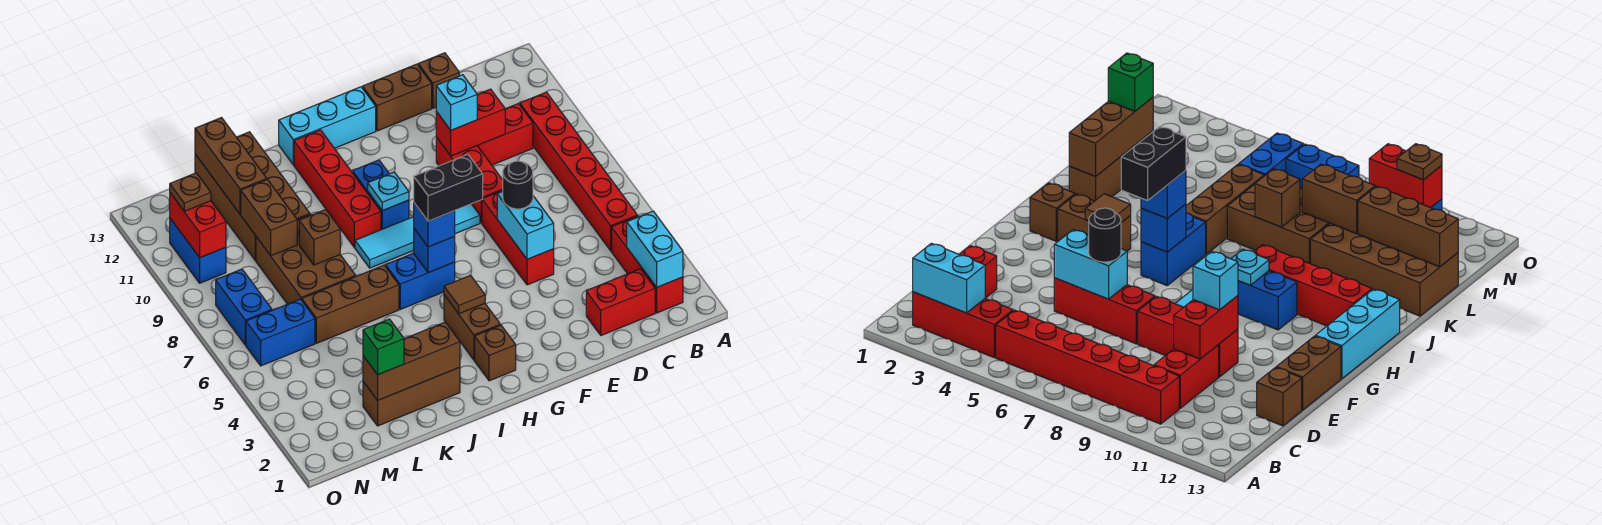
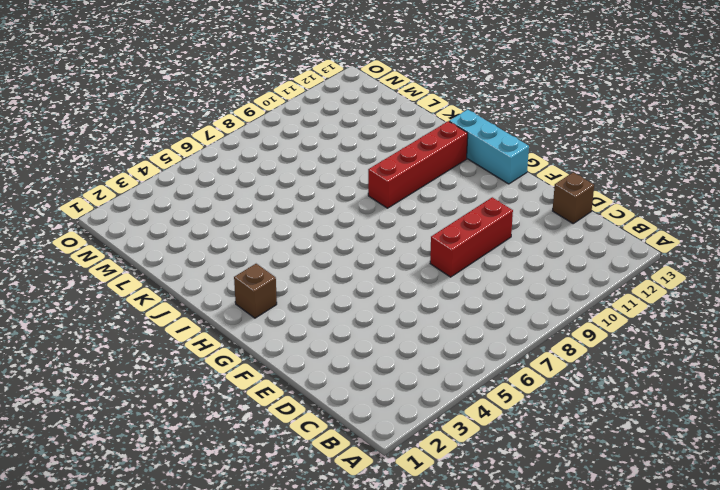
none -> red brick B2:B4 level 1
none -> red brick B5:B10 level 1
none -> red brick C2:D2 level 1
none -> red brick C10:D10 level 1

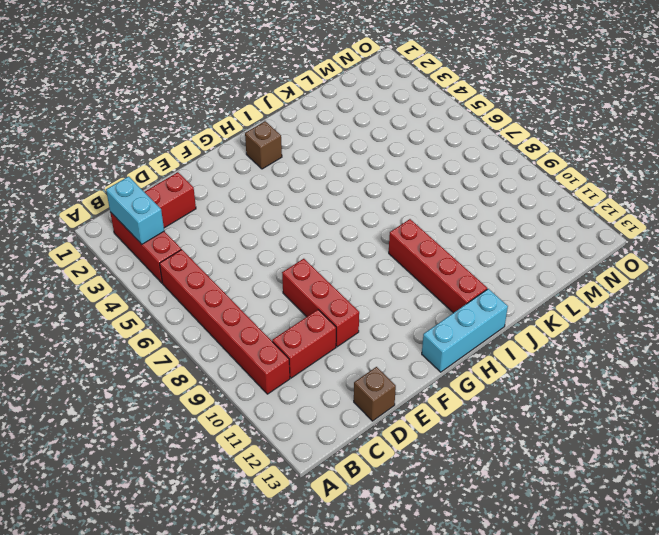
none -> red brick E5:E7 level 1
none -> brown brick E13:F13 level 1
none -> cyan tile F8:I8 level 1
none -> brown brick H3:H4 level 1

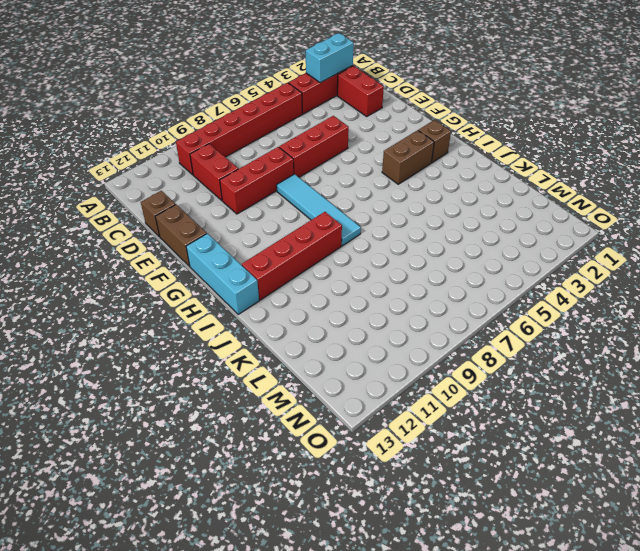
none -> blue brick H6:I6 level 1
none -> blue brick H9:H10 level 1
none -> brown brick J2:L2 level 1
none -> brown brick J6:L6 level 1

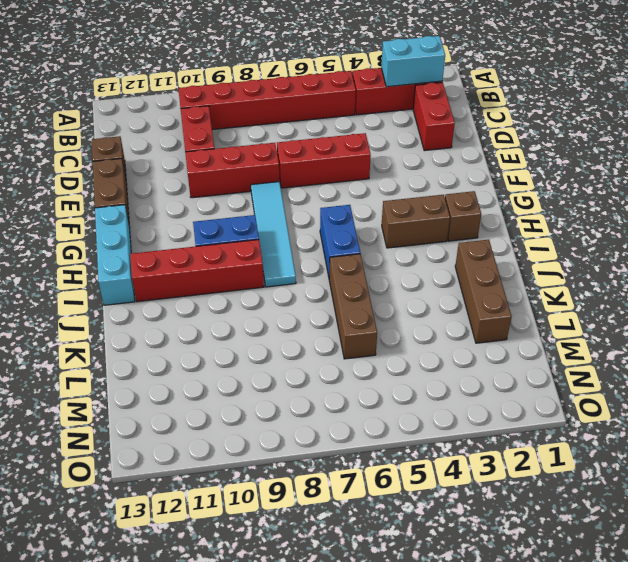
none -> brown brick K7:L9 level 1
none -> brown brick K10:L13 level 1
none -> blue brick M6:N6 level 1
none -> blue brick N7:N8 level 1

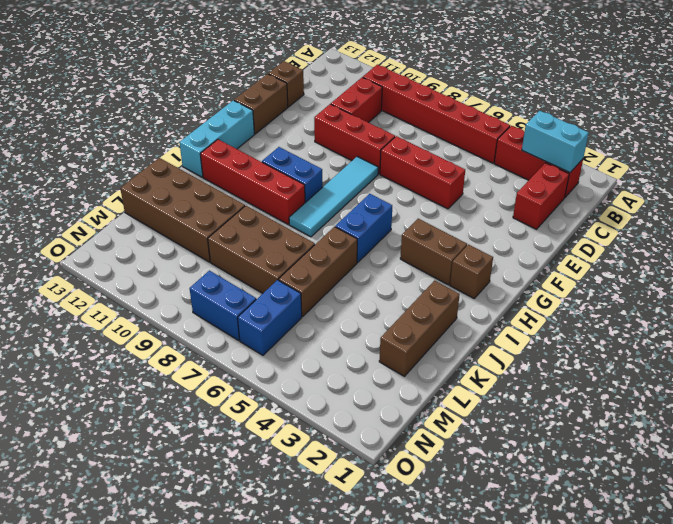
none -> blue brick N10:N11 level 1
none -> red brick D10:E10 level 2
none -> cyan brick E5:E6 level 2
none -> brown tile H4 level 2

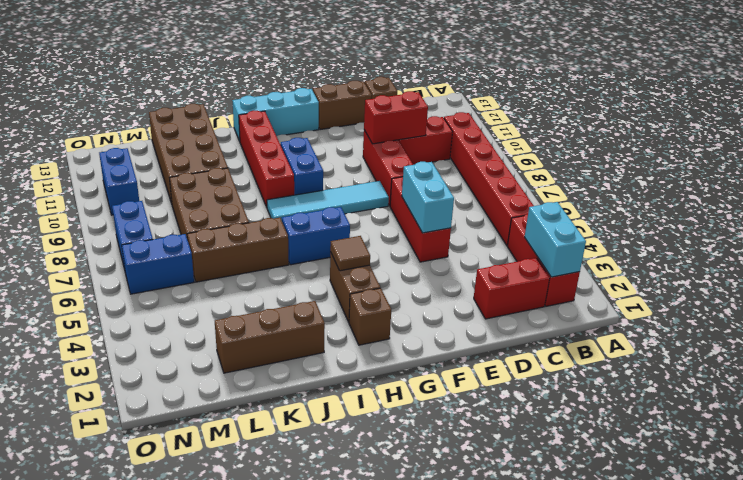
none -> blue brick H6 level 2
none -> cyan plate H9 level 2
none -> brown brick J2:L2 level 2
none -> brown brick K8 level 2

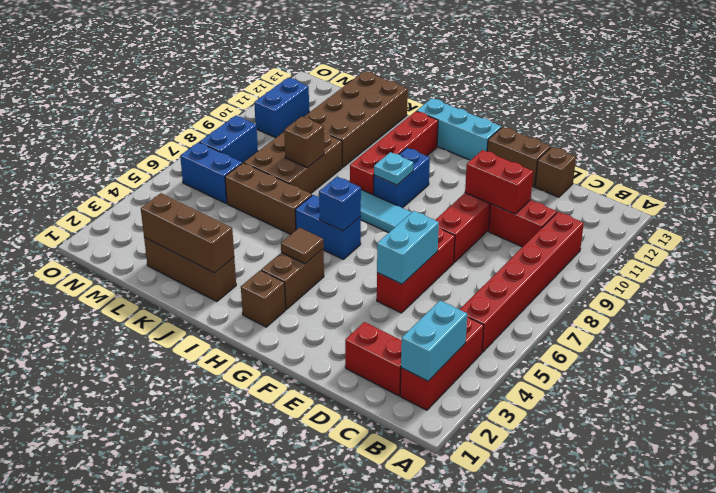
none -> brown brick L9:L10 level 2
none -> brown brick L11:L13 level 2
none -> red brick N10:N11 level 2
none -> black round brick E6 level 3

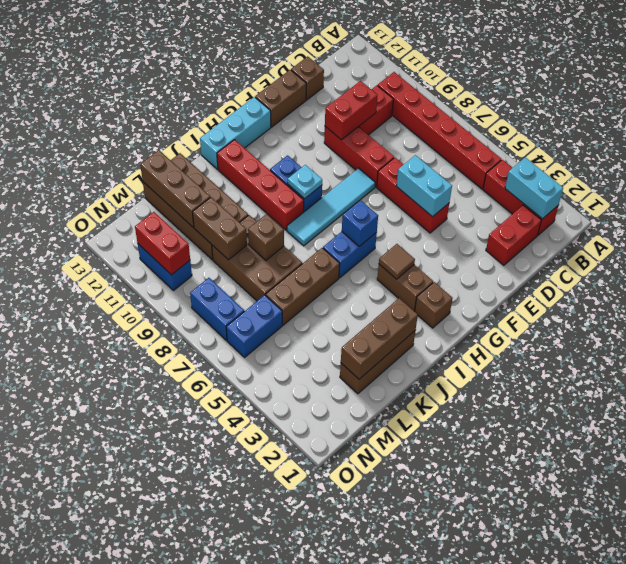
none -> black round brick E6 level 3
none -> cyan brick E10 level 3
none -> blue brick H6 level 3
none -> green brick L2 level 3

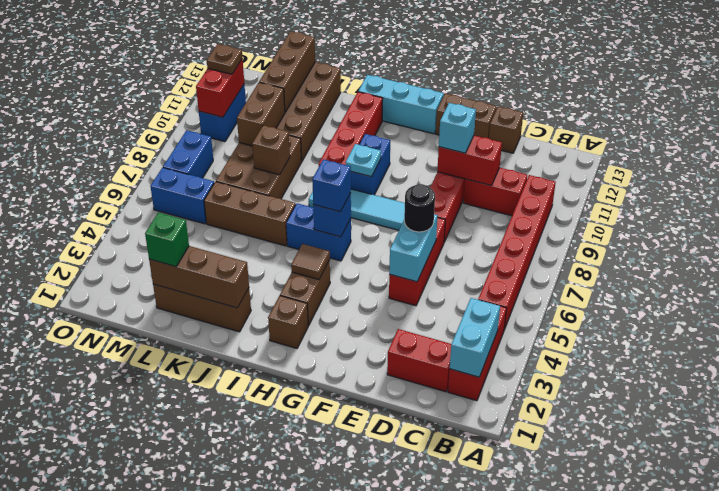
none -> black brick G6:H6 level 4

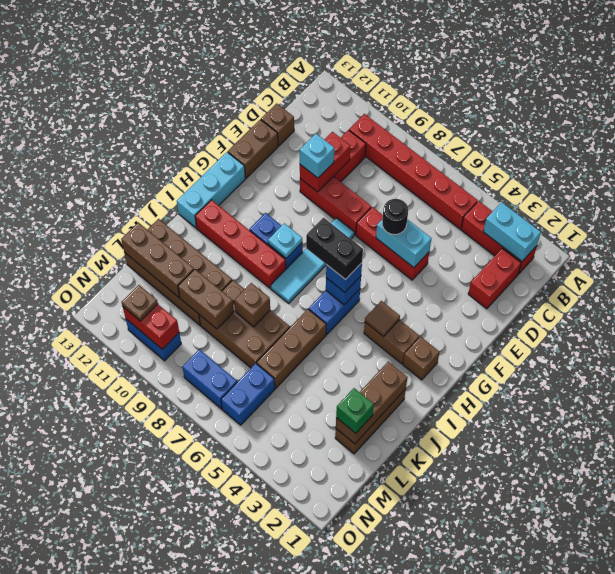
black brick H6:H7 level 4 -> black brick G6:H6 level 4

